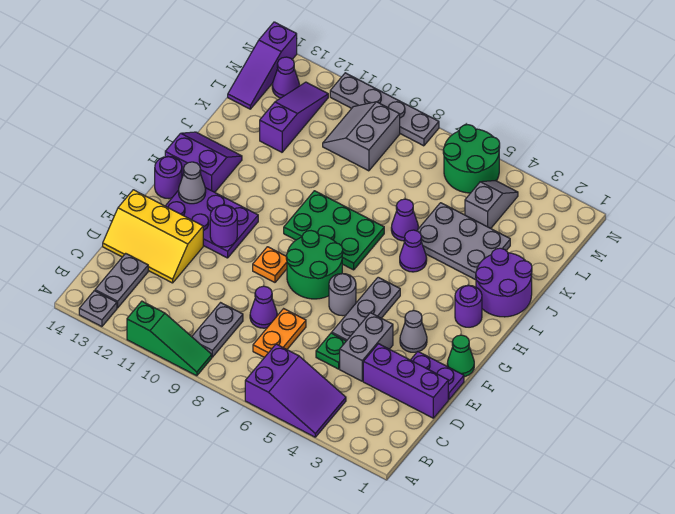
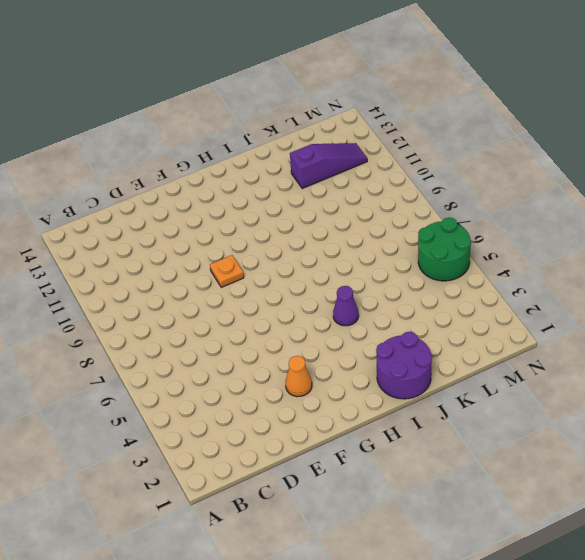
orange cone F3 level 1 -> grey cone F3 level 1
none -> purple slope A4:B6 level 1 top 6
none -> green slope A9:A11 level 1 top 11
none -> grey plate A13 level 1
none -> grey plate B9:C9 level 1

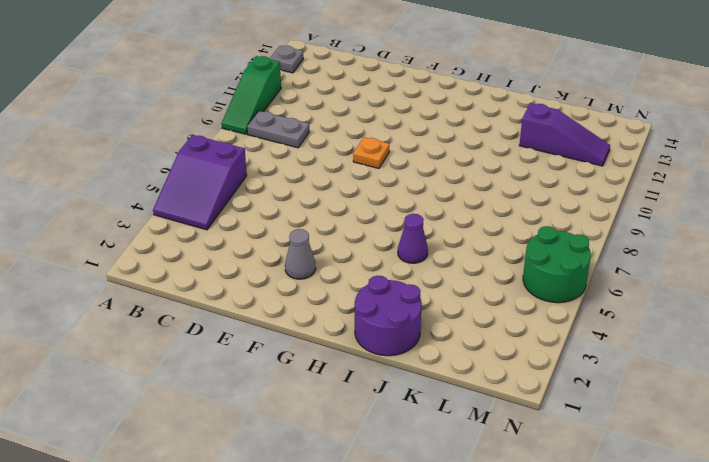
none -> grey plate B13:C13 level 1
none -> orange plate C7:D7 level 1
none -> purple brick D1:D3 level 1
none -> grey brick D4:E4 level 1

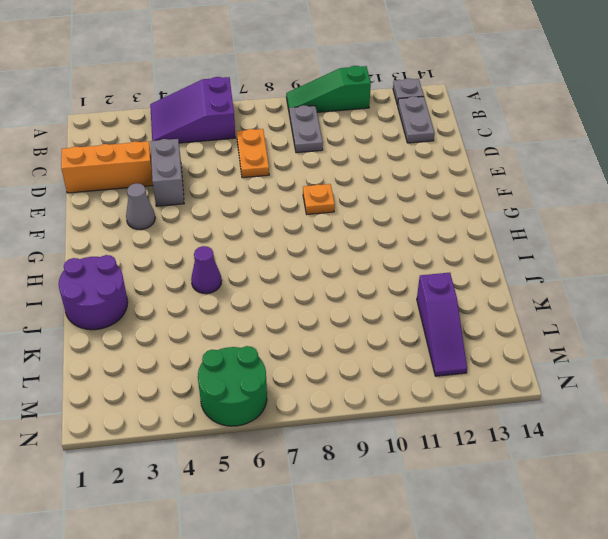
orange brick D1:D3 level 1 -> purple brick D1:D3 level 1
none -> green plate D5 level 1
none -> purple cone D8 level 1
none -> yellow slope D12:E14 level 1 top E
none -> purple plate E1:E2 level 1

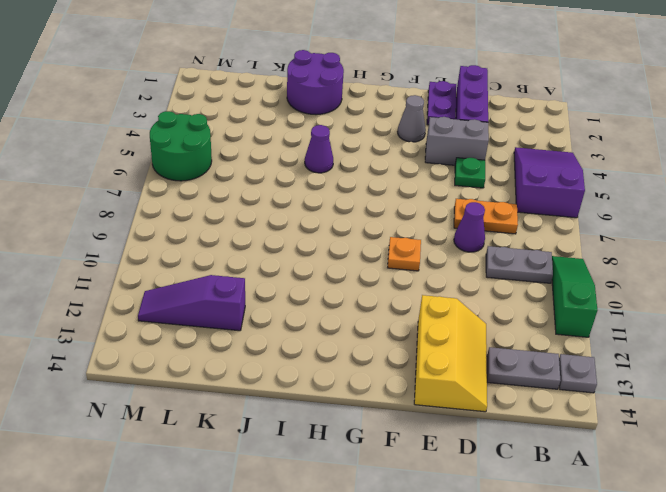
none -> grey plate E5:G5 level 1
none -> green cone F1 level 1
none -> grey round brick F6 level 1
none -> green round brick F7:G8 level 1

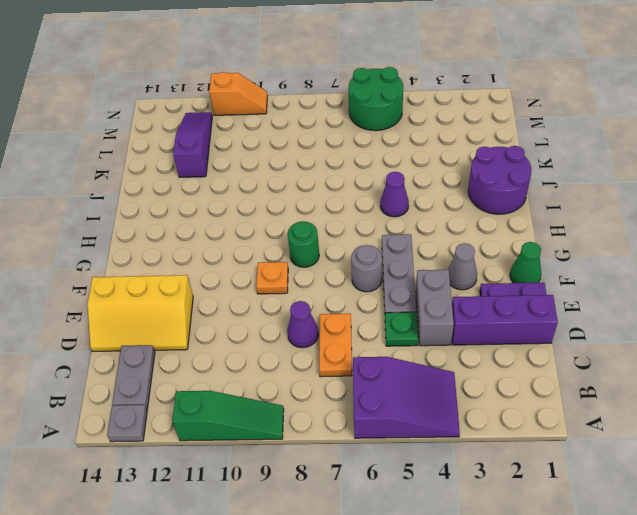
green round brick G8 level 1 -> green round brick F7:G8 level 1
orange slope N10:N11 level 1 top 11 -> grey plate N8:N11 level 1
none -> grey plate B9:C9 level 1
none -> purple plate F11:G13 level 1
none -> purple round brick G14 level 1
none -> purple round brick H2 level 1

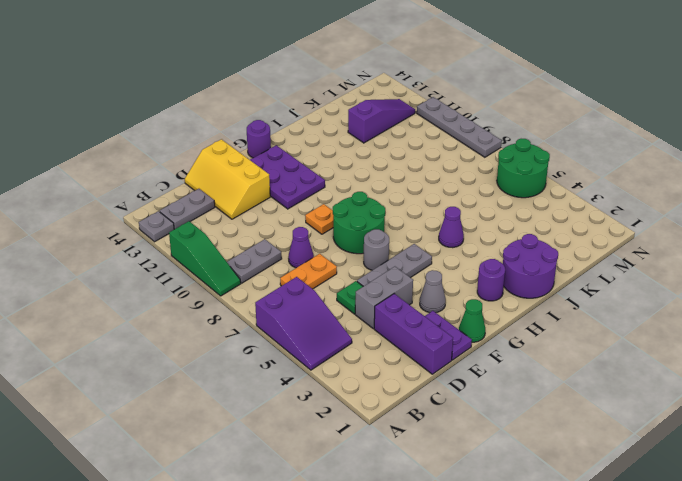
none -> green plate H7:I9 level 1
none -> purple slope H13:I14 level 1 top H
none -> grey plate J3:K5 level 1
none -> purple cone J6 level 1

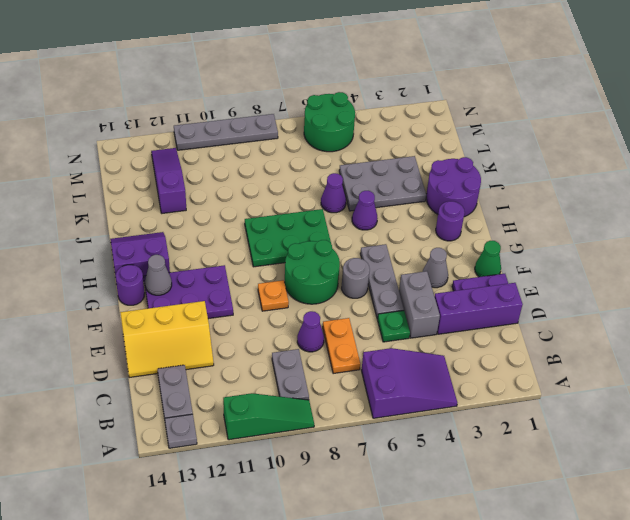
none -> grey slope L4:M4 level 1 top L
none -> grey slope L9:M10 level 1 top 9
none -> purple slope L14:N14 level 1 top N
none -> purple cone M13 level 1

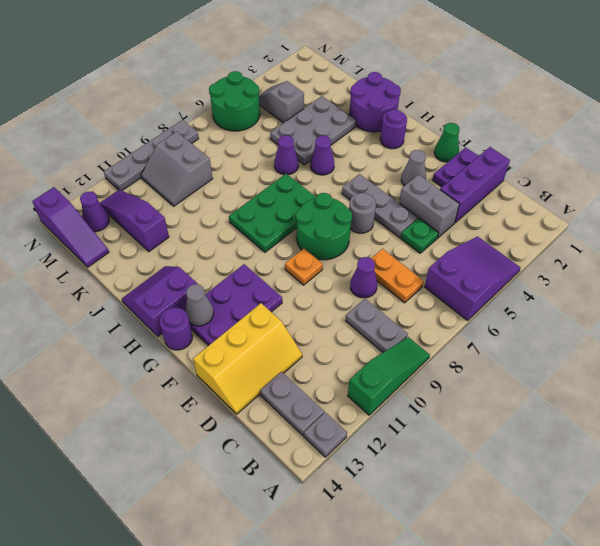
none -> purple round brick F11 level 2

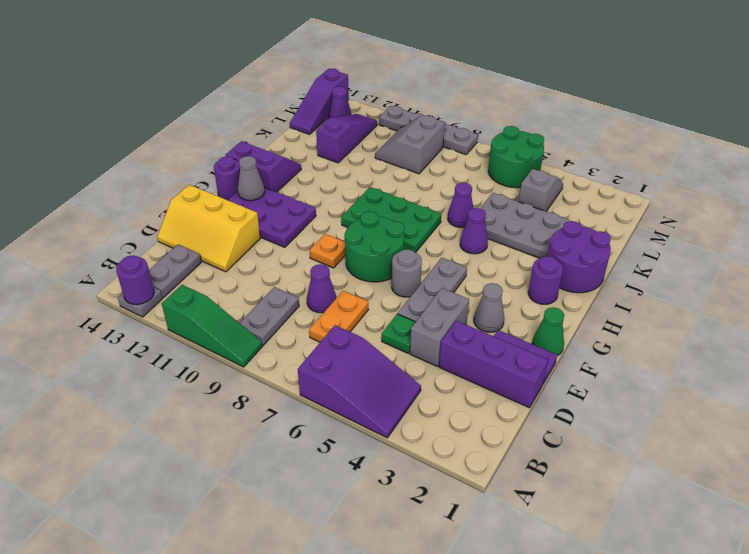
purple round brick A13 level 2 -> purple round brick F11 level 2

